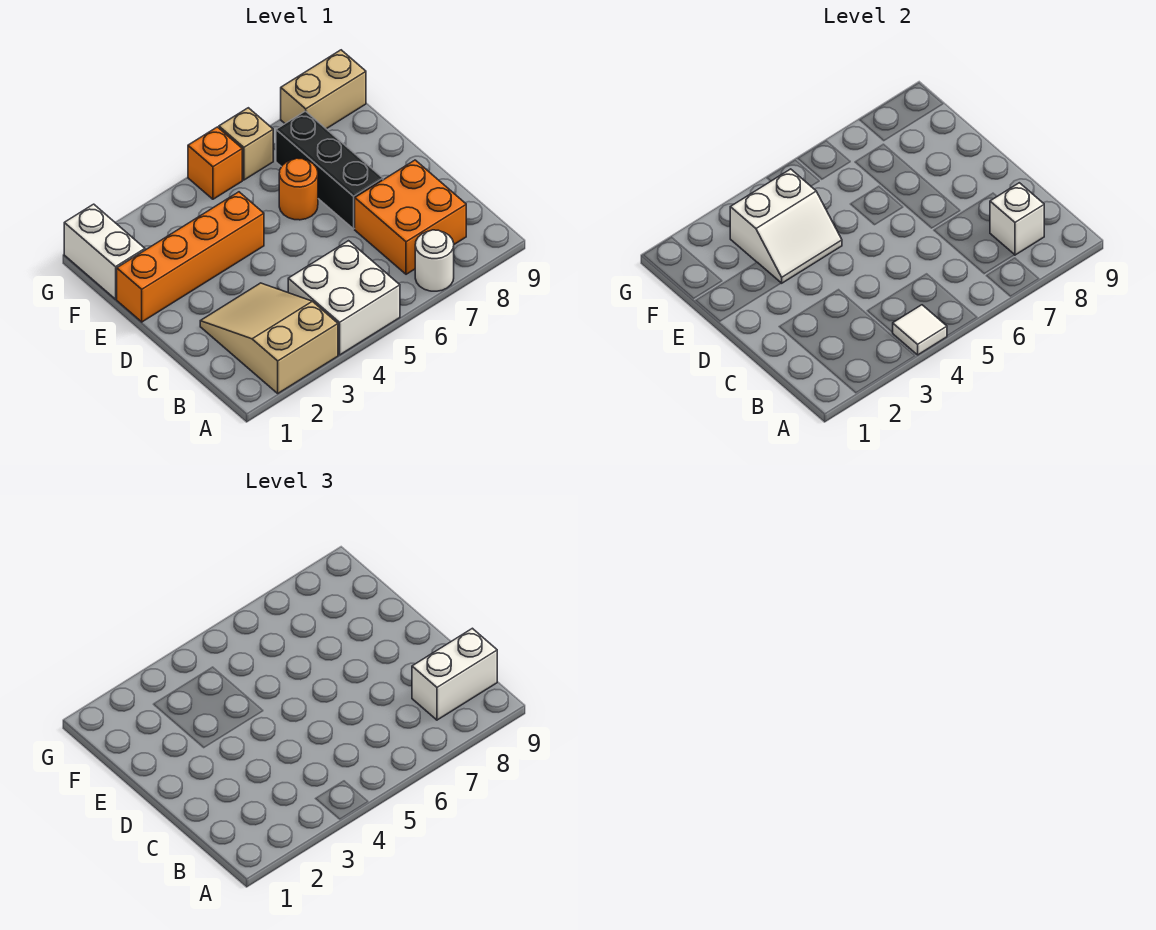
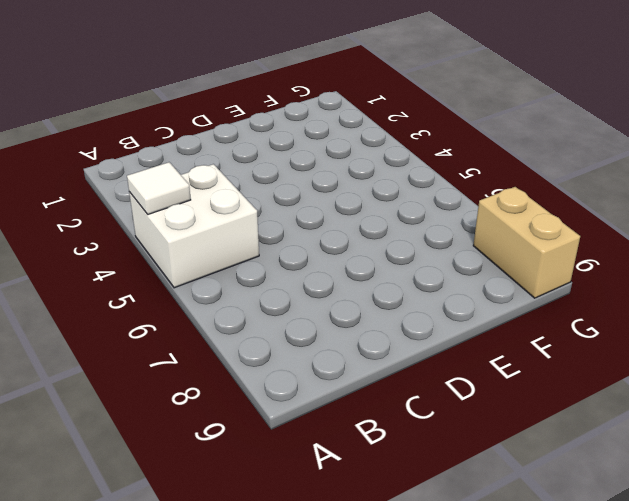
none -> tan slope A2:C3 level 1 top A
none -> white round brick A7 level 1
none -> orange brick B7:C8 level 1

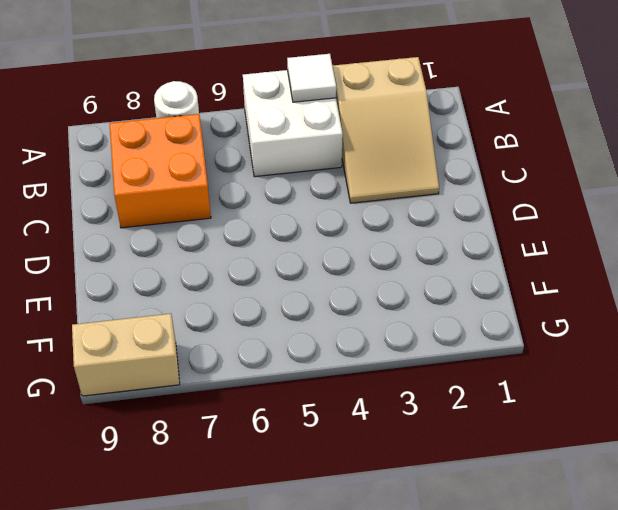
none -> black brick D7:F7 level 1
none -> orange brick E1:E4 level 1
none -> orange round brick E6 level 1

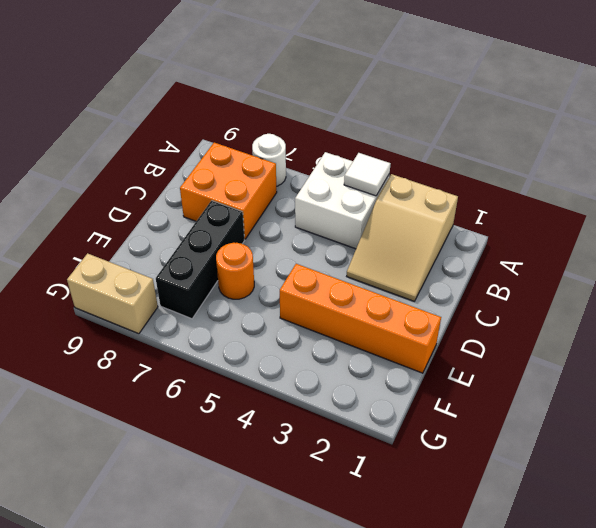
none -> white brick F1:G1 level 1
none -> orange brick G5 level 1
none -> tan brick G6 level 1

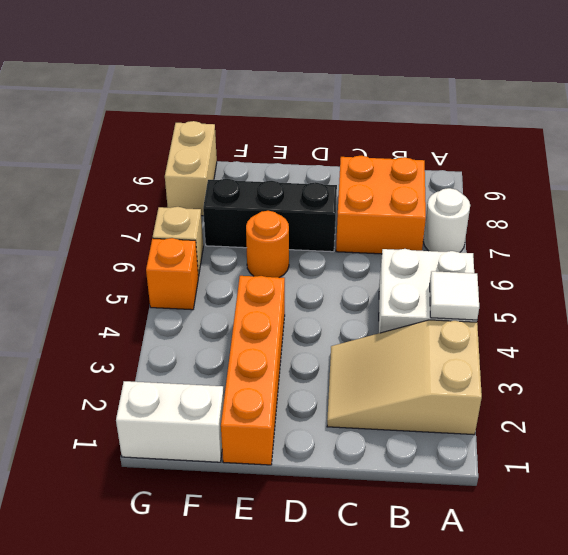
none -> white brick B8 level 2
none -> white slope E3:F4 level 2 top F
none -> white brick B8:B9 level 3

